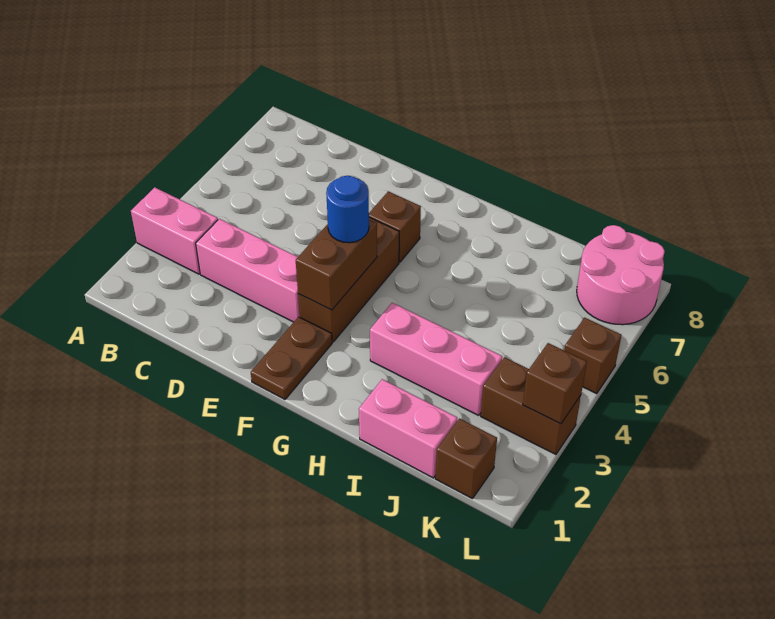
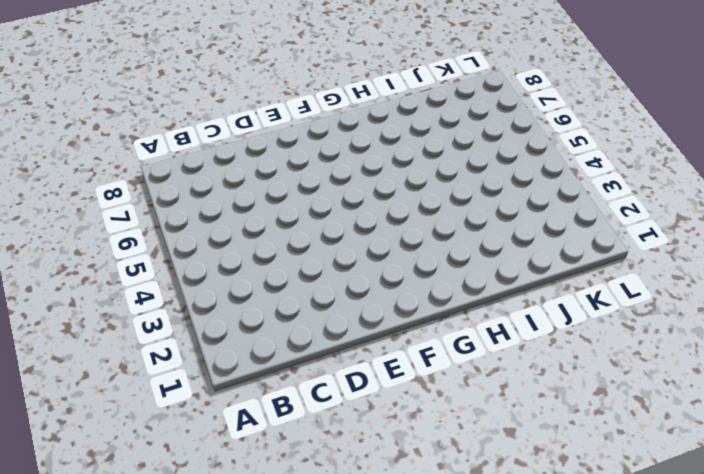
none -> pink brick A3:B3 level 1
none -> pink brick C3:E3 level 1
none -> brown plate F1:F2 level 1

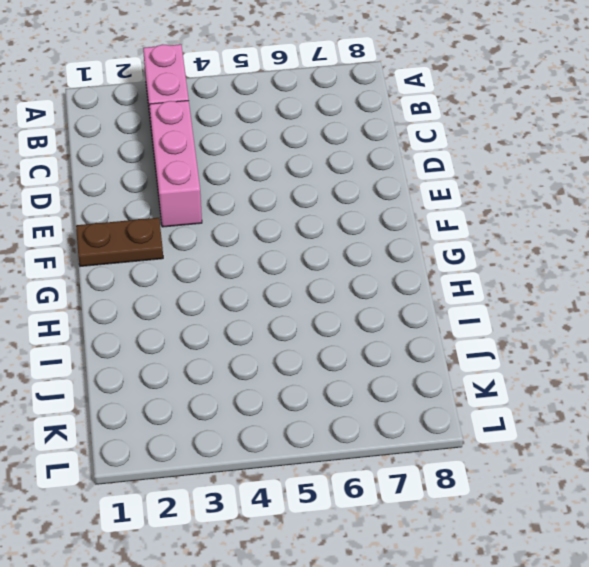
none -> brown brick F3:F5 level 1
none -> brown brick F6 level 1
none -> pink brick H3:J3 level 1

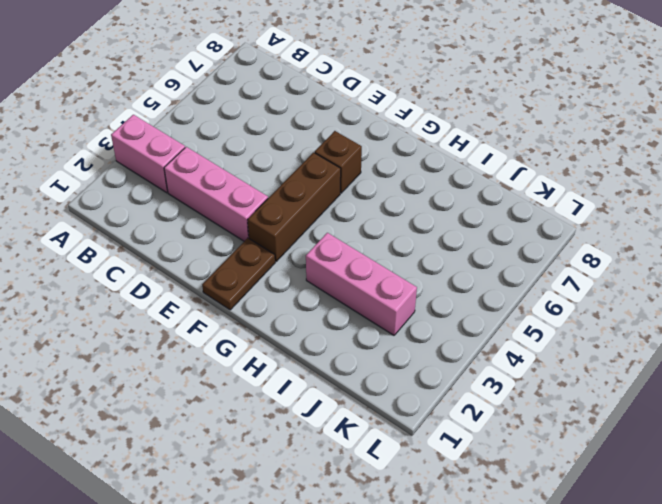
none -> pink brick I1:J1 level 1
none -> brown brick K1 level 1
none -> brown brick K3:L3 level 1

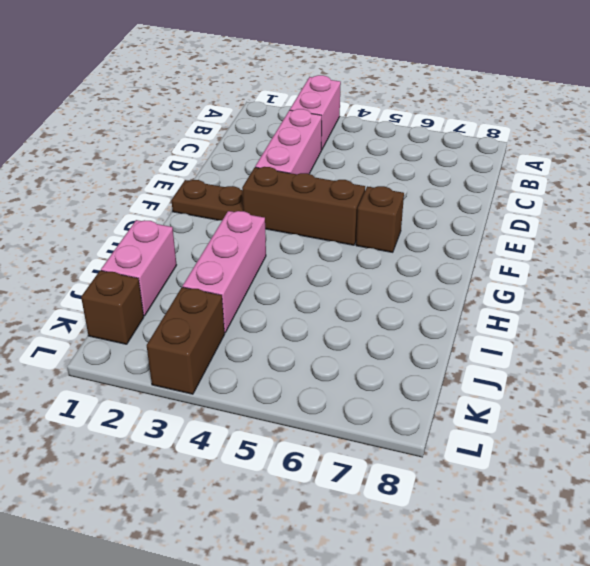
none -> pink round brick K7:L8 level 1
none -> brown brick L5 level 1
none -> brown brick F3:F4 level 2

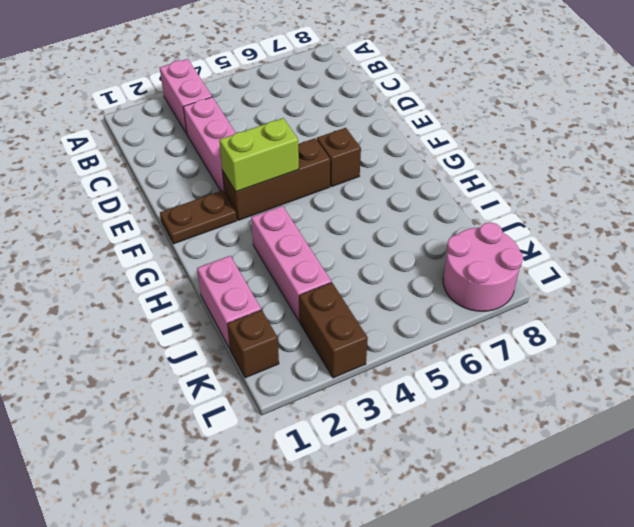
lime brick F3:F4 level 2 -> brown brick F3:F4 level 2
none -> brown brick L5 level 1
none -> brown brick L3 level 2
none -> blue round brick F4 level 3

